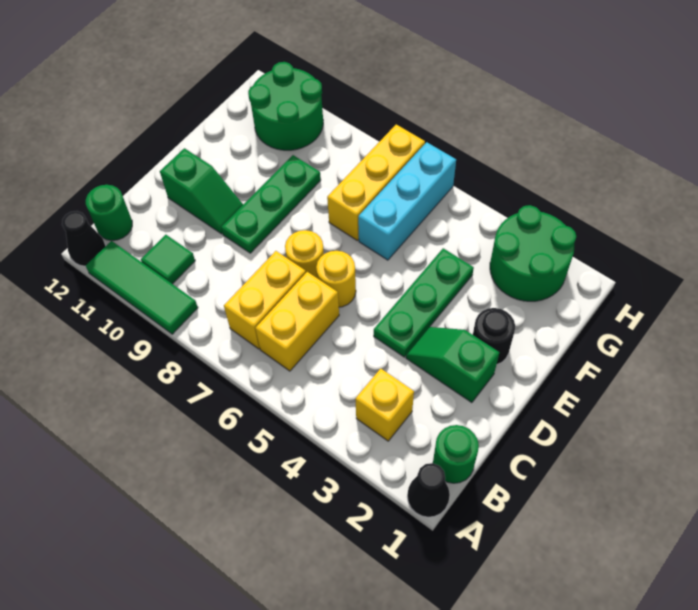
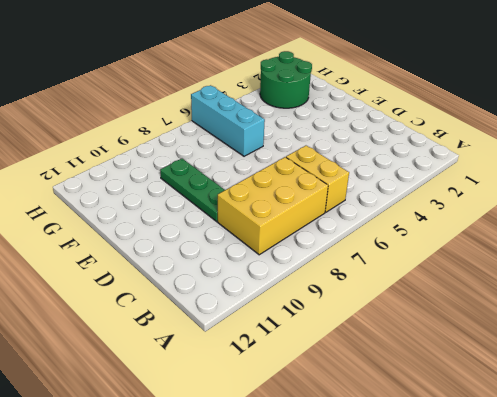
yellow brick B7:C9 level 1 -> yellow brick B7:C7 level 1
none -> black cone A1 level 1
none -> green tile A9:A11 level 1
none -> black cone A12 level 1

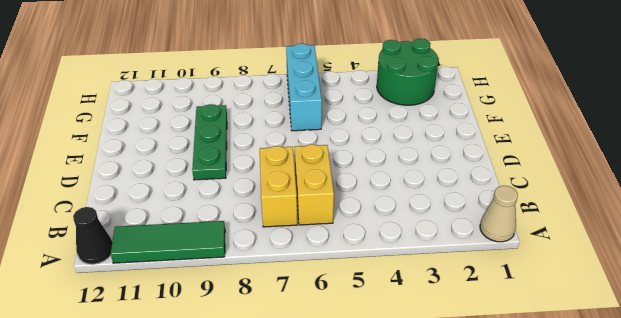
tan cone A1 level 1 -> black cone A1 level 1
none -> green round brick B1 level 1
none -> yellow brick B3 level 1
none -> green tile B10 level 1

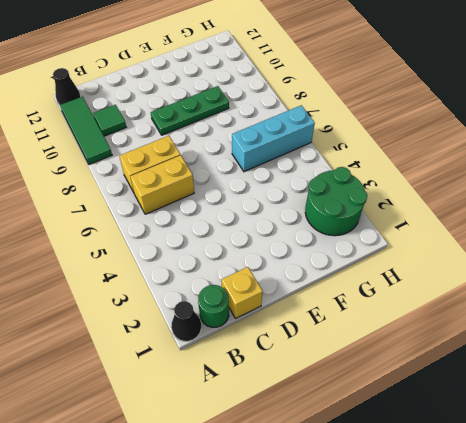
yellow brick C1 level 1 -> yellow brick B3 level 1
none -> green round brick B12 level 1
none -> green slope D2:D3 level 1 top 2
none -> green plate D4:F4 level 1

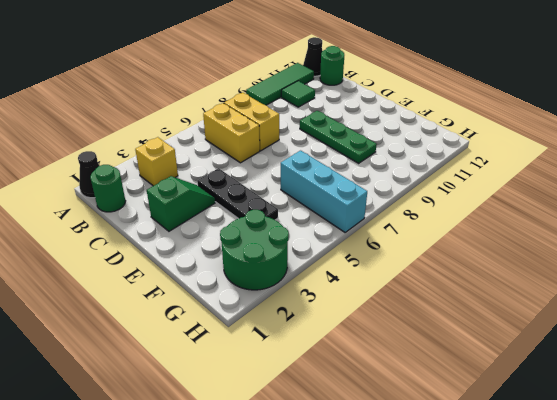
black plate D4:F4 level 1 -> green plate D4:F4 level 1
none -> yellow round brick D6 level 1
none -> yellow round brick D7 level 1
none -> green slope D10:D11 level 1 top 11

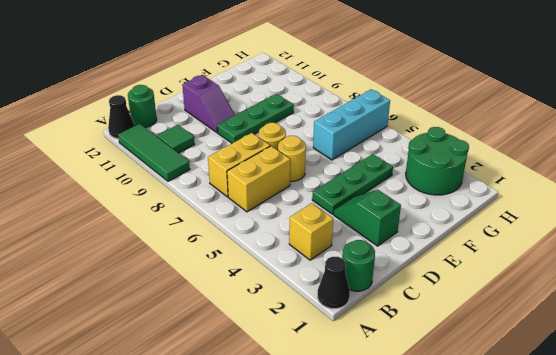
purple slope D10:D11 level 1 top 11 -> green slope D10:D11 level 1 top 11
none -> black round brick E2 level 1
none -> yellow brick F7:H7 level 1
none -> green round brick G10:H11 level 1

